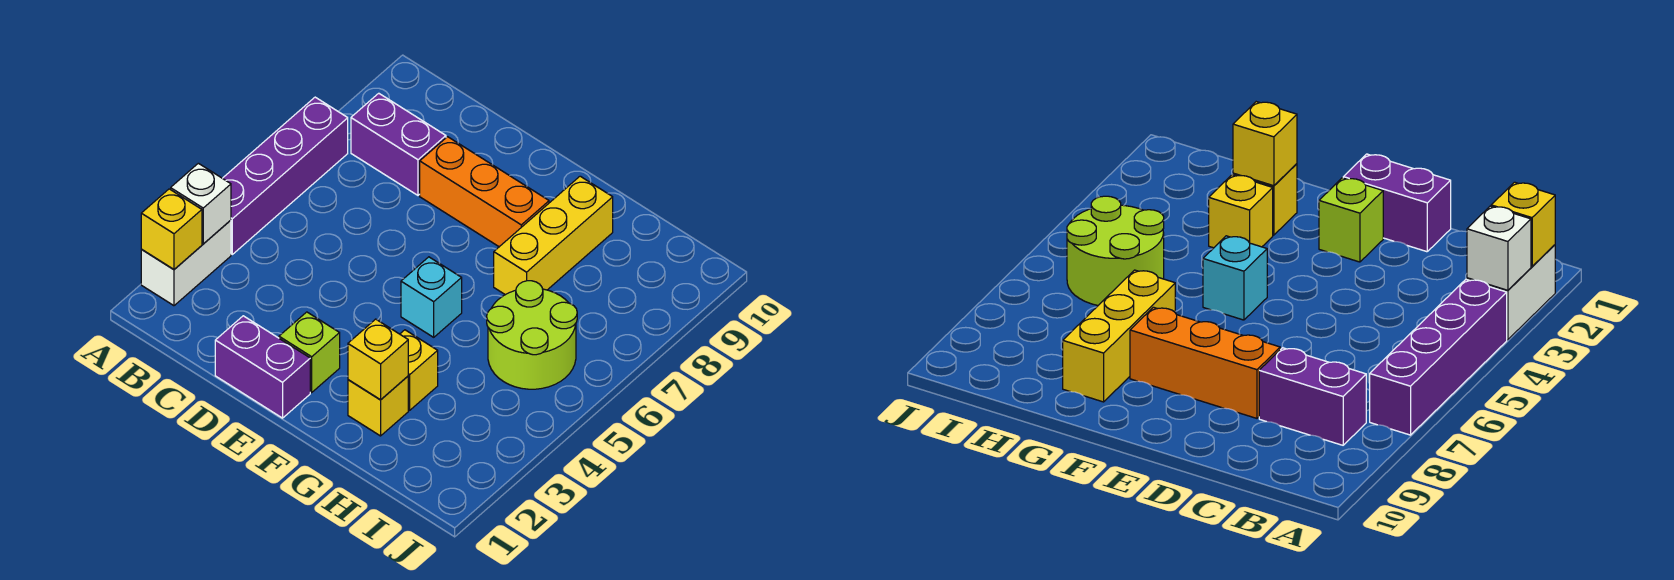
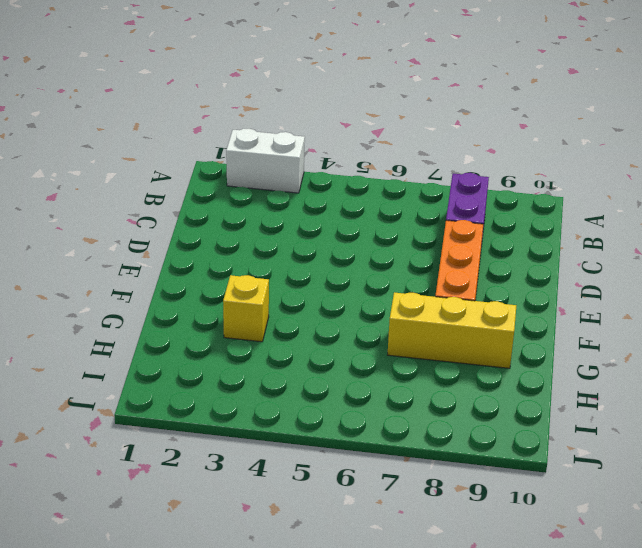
none -> purple brick A4:A7 level 1
none -> purple brick D1:E1 level 1
none -> lime brick E2 level 1

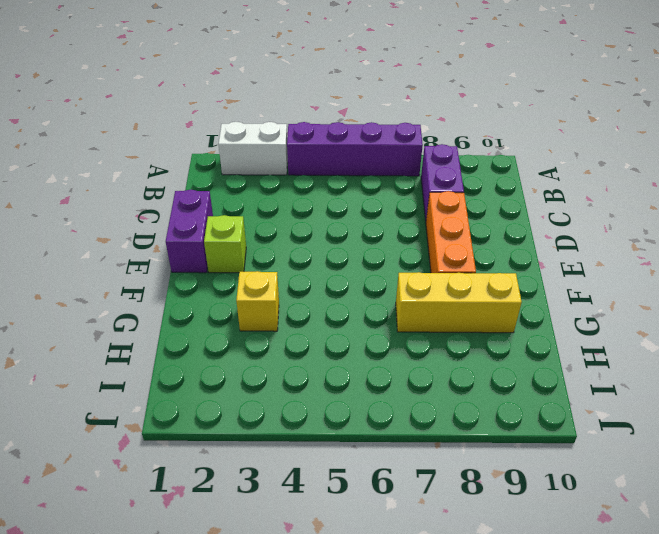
none -> cyan brick F5 level 1
none -> yellow brick G2 level 1
none -> lime round brick H5:I6 level 1

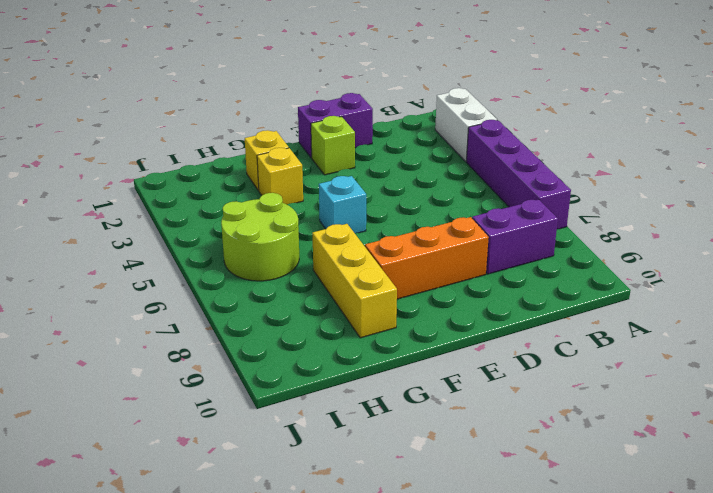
none -> yellow brick A2 level 2
none -> white brick A3 level 2
none -> yellow brick G2 level 2

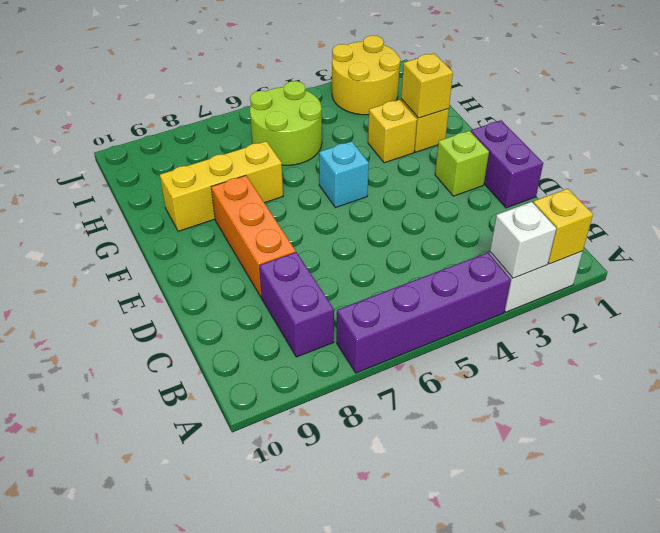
yellow round brick I2:J3 level 1 -> none

